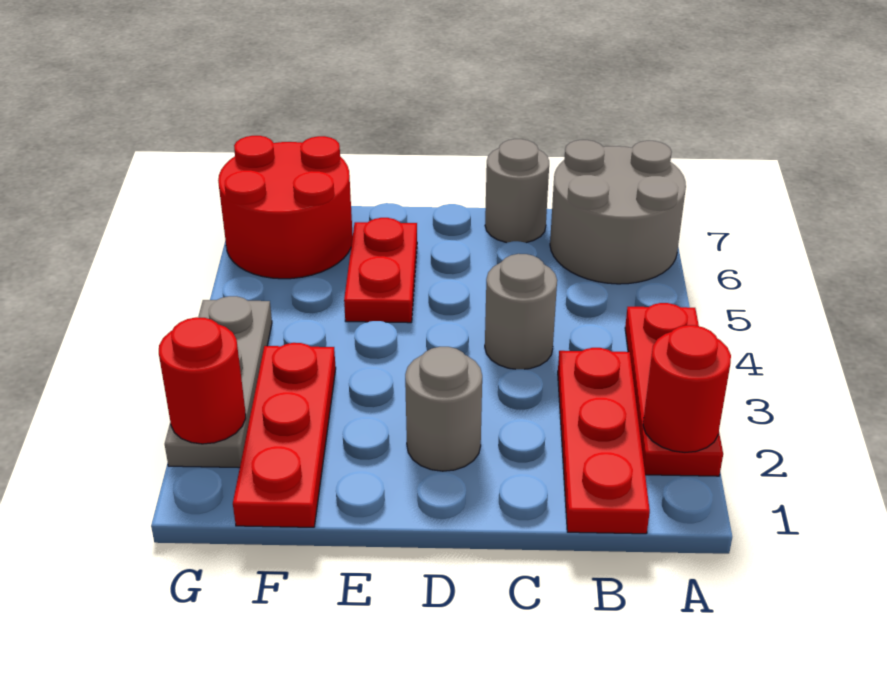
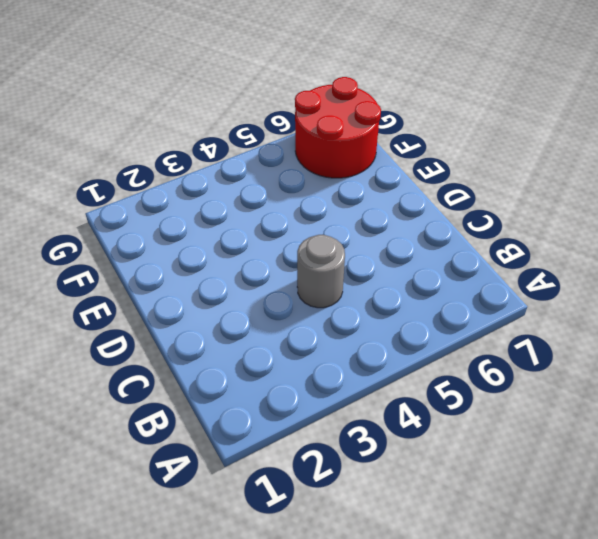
none -> red plate A2:A4 level 1
none -> grey round brick A6:B7 level 1
none -> red plate B1:B3 level 1

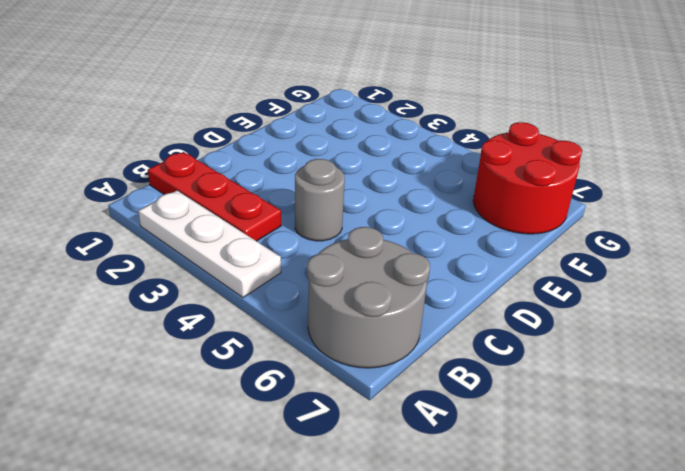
white plate A2:A4 level 1 -> red plate A2:A4 level 1
none -> grey round brick C7 level 1
none -> grey round brick D2 level 1
none -> red plate E5:E6 level 1

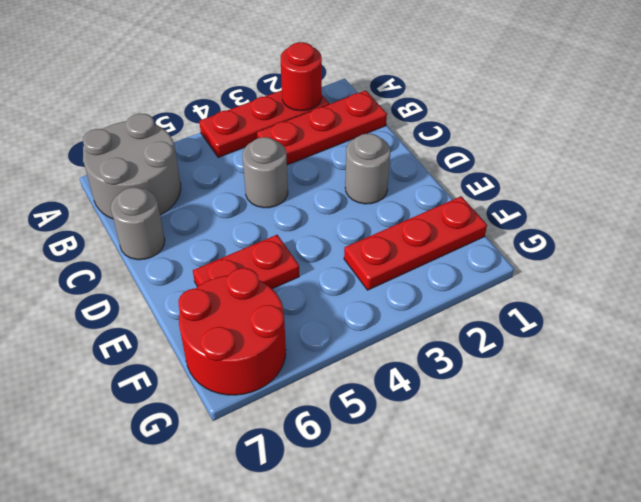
none -> grey plate G2:G4 level 1
none -> red round brick G2 level 2

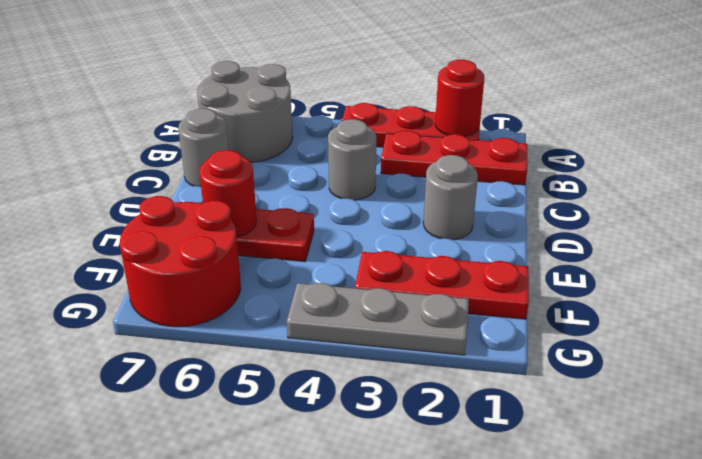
red round brick E6 level 2 -> red round brick G2 level 2

